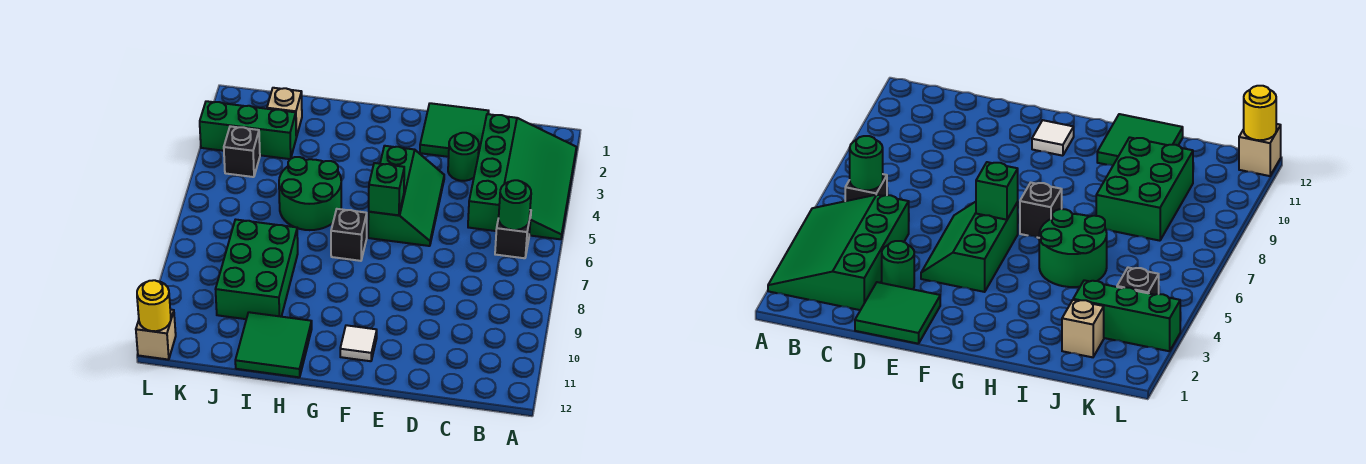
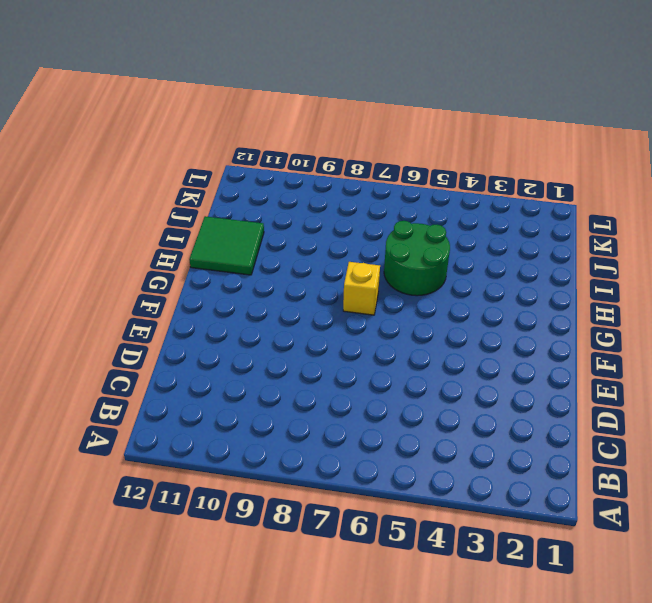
yellow brick G7 level 1 -> black brick G7 level 1
none -> green slope A2:C5 level 1 top C
none -> black brick B6 level 1
none -> green tile D1:E2 level 1

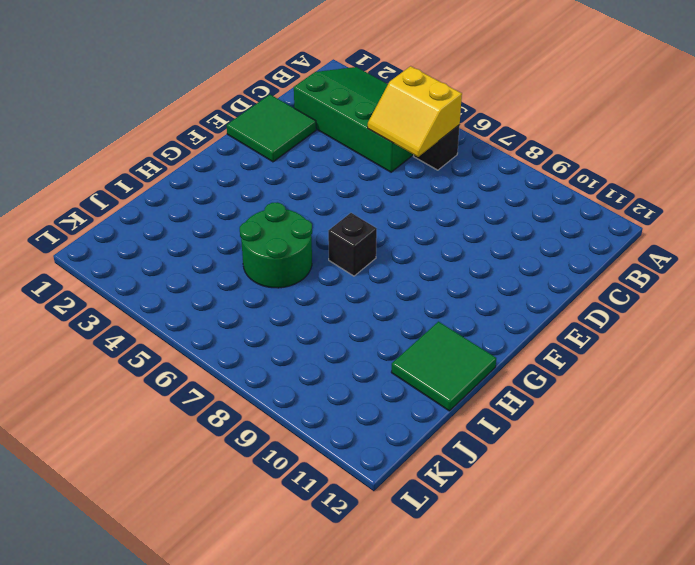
yellow slope B5:C6 level 2 top B -> green round brick B6 level 2
none -> green round brick D3 level 1
none -> green slope E4:F6 level 1 top F
none -> white tile F11 level 1

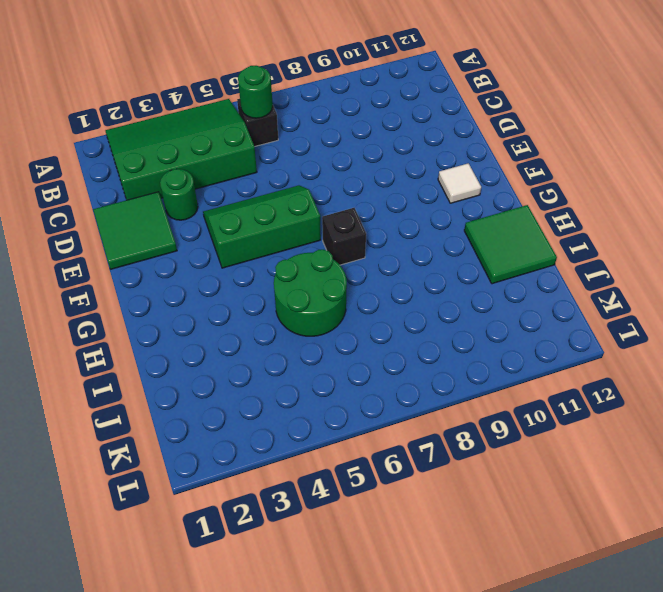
none -> green brick I8:J10 level 1
none -> tan brick J2 level 1
none -> green brick J3:L3 level 1

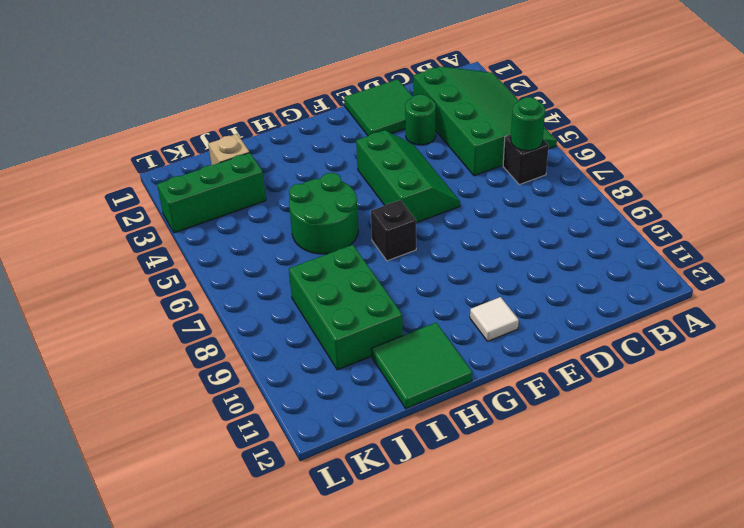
none -> black brick K4 level 1
none -> tan brick L12 level 1
none -> green brick F6 level 2

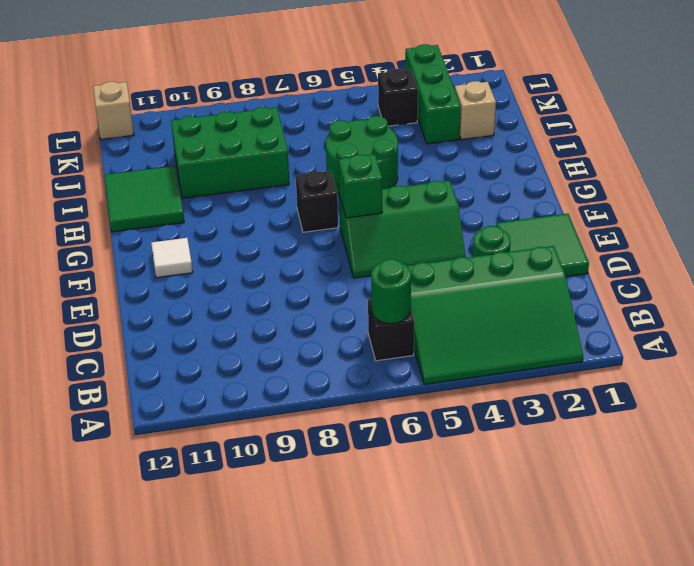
none -> yellow round brick L12 level 2

